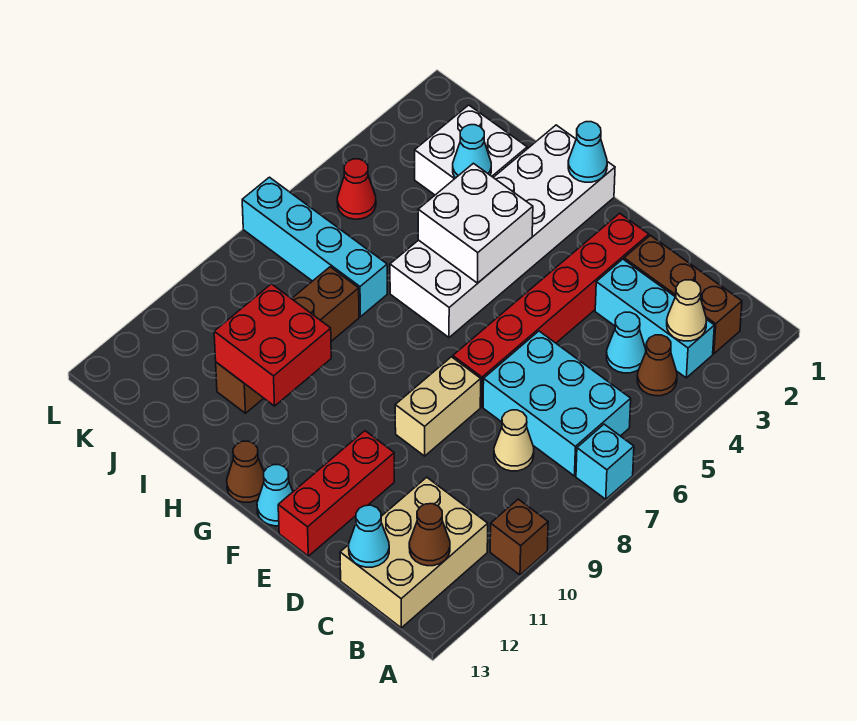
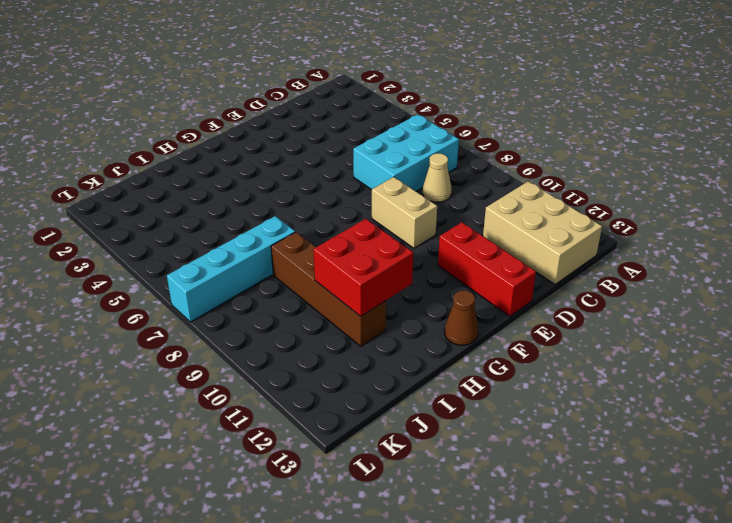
none -> cyan brick A7 level 1
none -> brown brick A10 level 1
none -> brown brick B2:D2 level 1

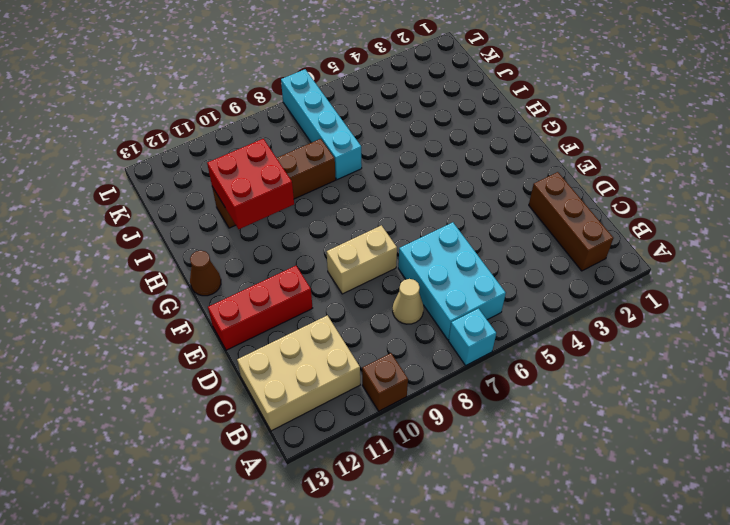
none -> cyan brick B3:D3 level 1
none -> brown cone B4 level 1
none -> cyan cone C4 level 1

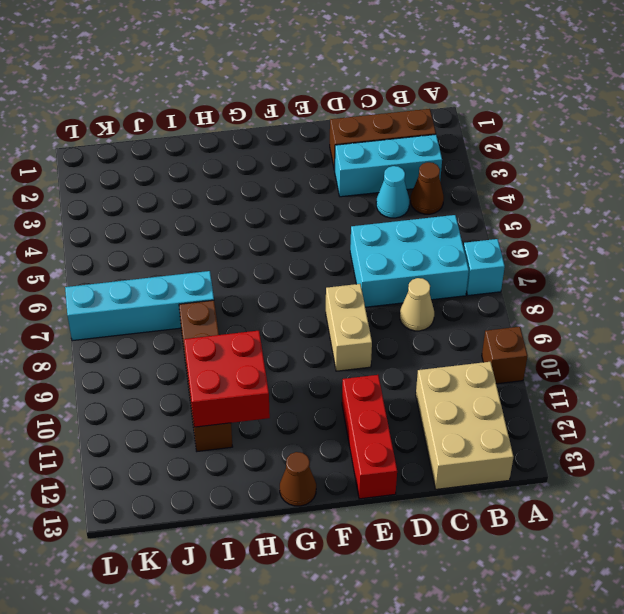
none -> red brick E2:E7 level 1
none -> cyan cone F13 level 1
none -> white brick G1:H6 level 1

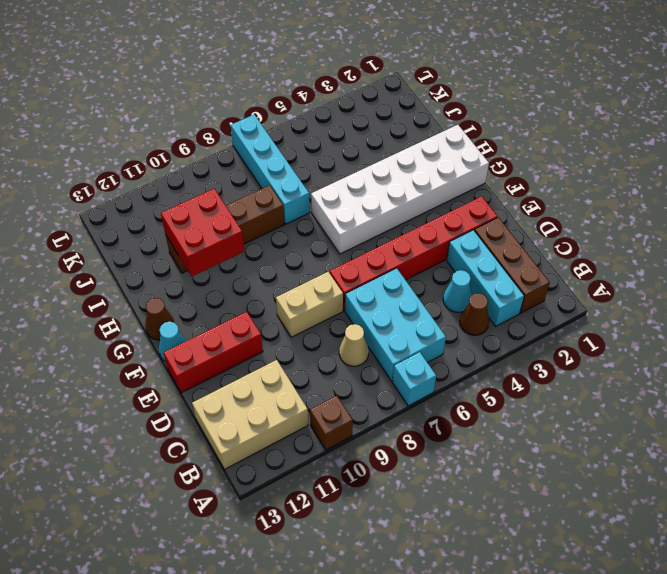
none -> white brick I2:J3 level 1
none -> red cone K5 level 1
none -> tan cone B3 level 2

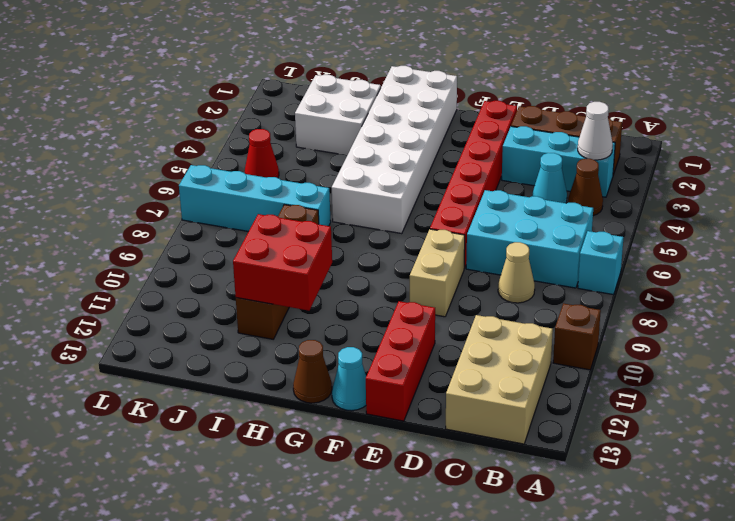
white cone B3 level 2 -> tan cone B3 level 2
none -> brown cone B12 level 2
none -> cyan cone C13 level 2
none -> cyan cone G1 level 2

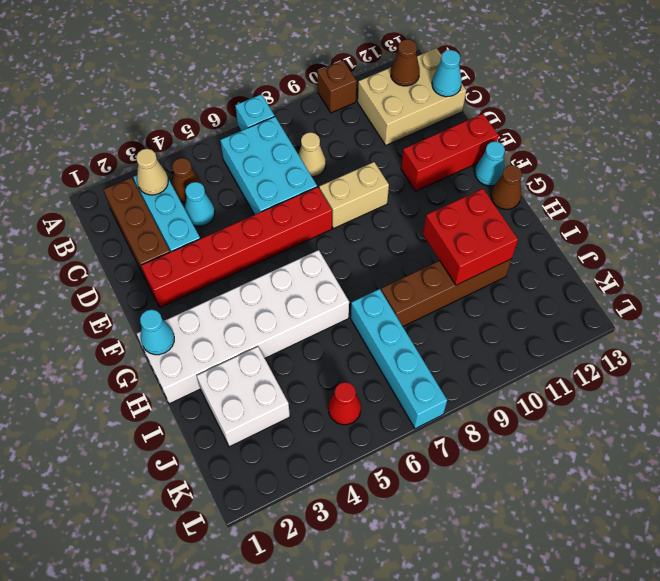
none -> white brick G4:H5 level 2
none -> cyan cone I3 level 2

